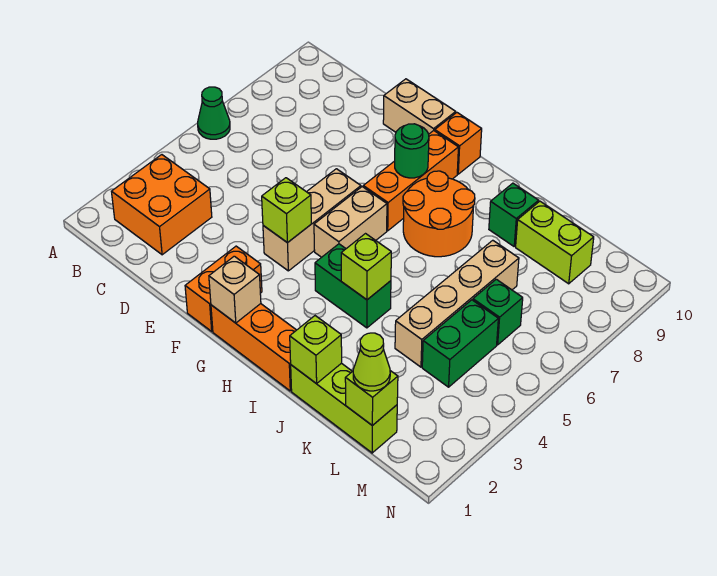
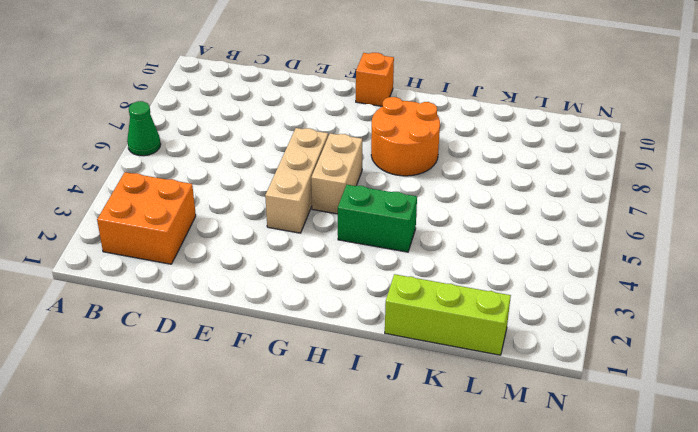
none -> tan brick E10:F10 level 1
none -> orange brick F1:F2 level 1
none -> orange brick G1:I1 level 1

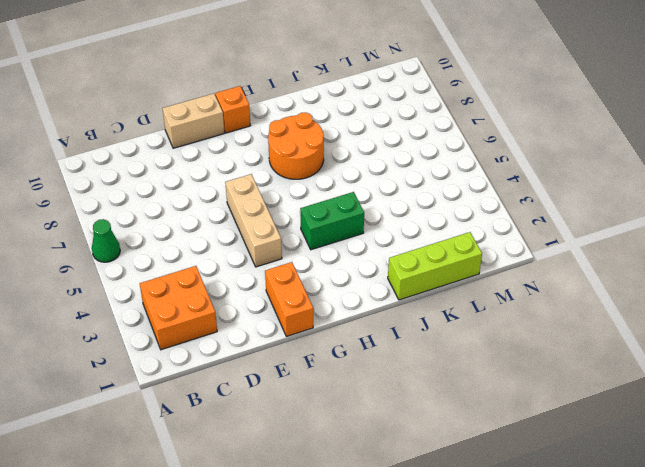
none -> orange brick G1:I1 level 1
none -> tan brick G5:G6 level 1
none -> orange brick G7:G9 level 1

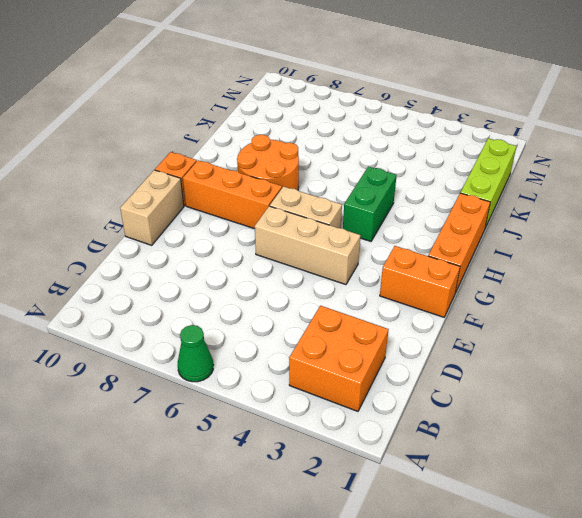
none -> green brick J9 level 1
none -> tan brick K4:K7 level 1
none -> lime brick K9:L9 level 1

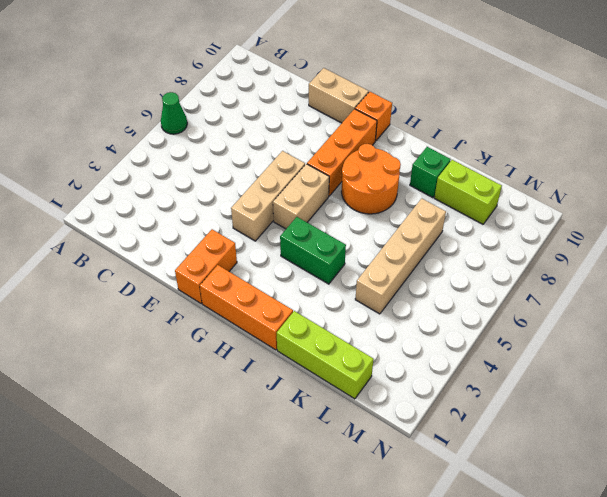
none -> orange brick B2:C3 level 1
none -> green brick L4:L5 level 1
none -> green brick L6 level 1

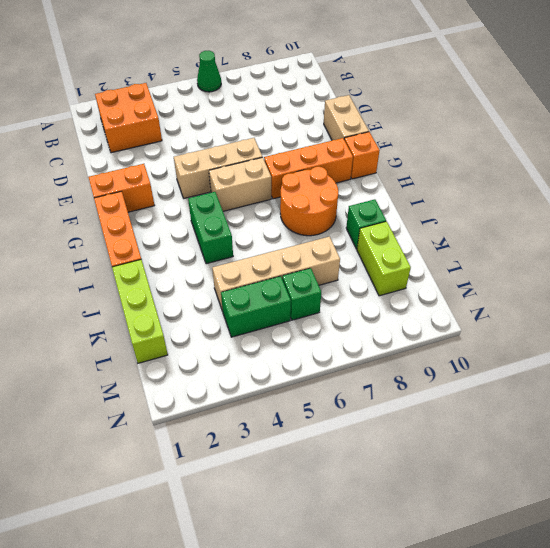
none -> lime brick F4 level 2
none -> tan brick G1 level 2
none -> green round brick G8 level 2

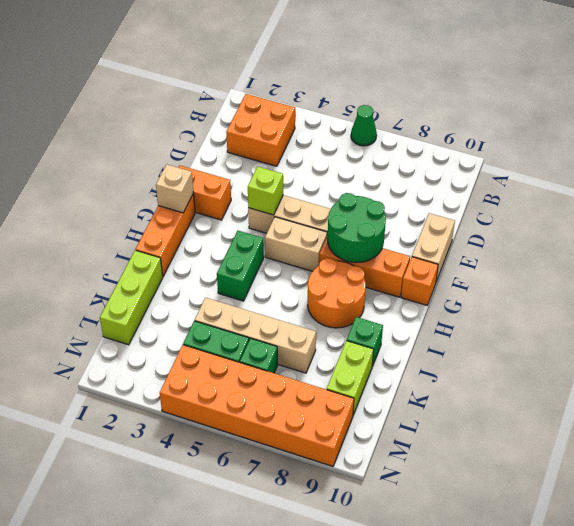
green round brick F7:G8 level 2 -> green round brick G8 level 2
orange brick M4:N9 level 1 -> none
none -> lime brick I4 level 2
none -> lime brick J1 level 2
none -> lime brick L1 level 2

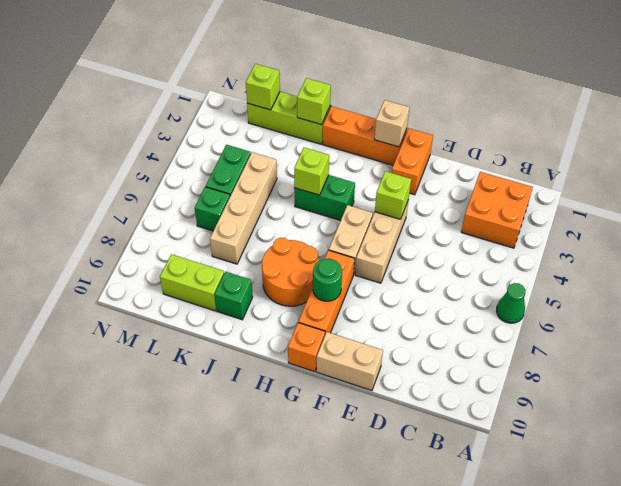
none -> lime cone L1 level 3

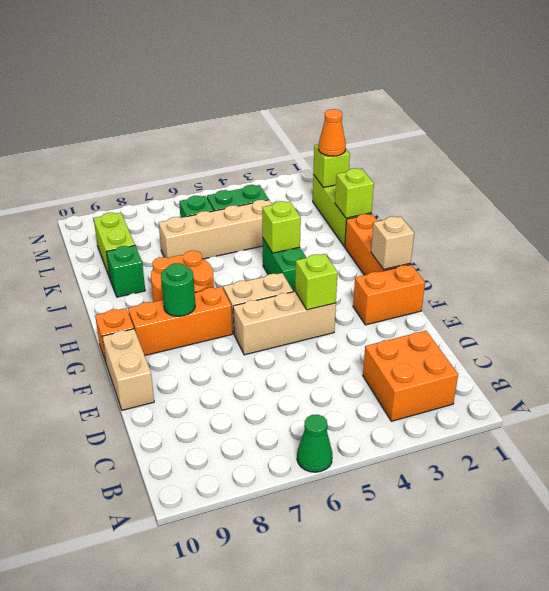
orange cone L1 level 3 -> lime cone L1 level 3

